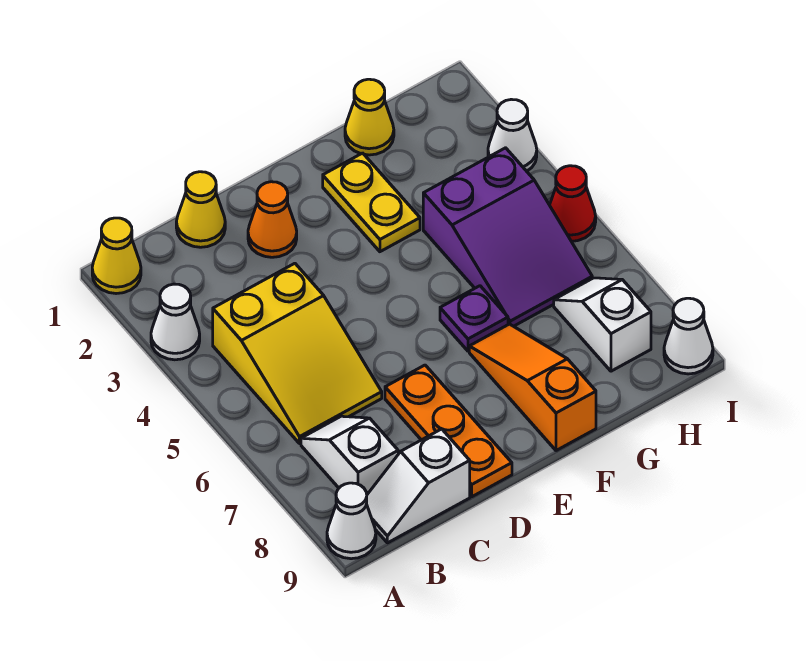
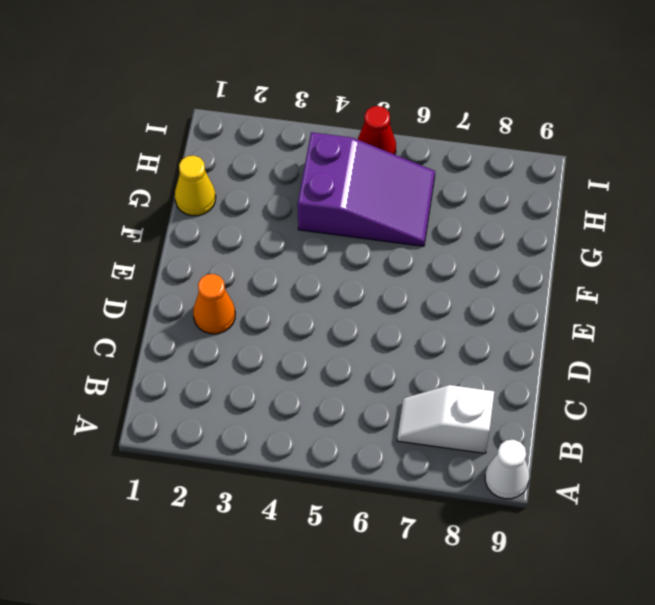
none -> yellow cone A1 level 1
none -> white cone A3 level 1
none -> yellow slope B4:C6 level 1 top 4

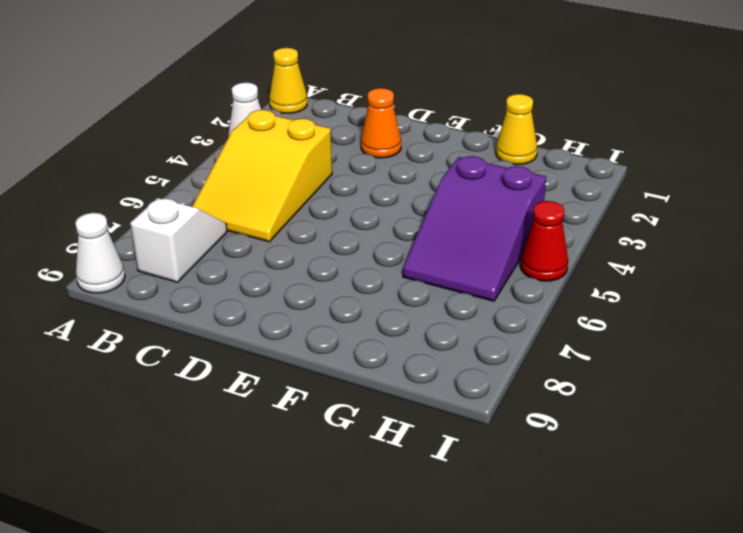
none -> white slope B9:C9 level 1 top C
none -> yellow cone C1 level 1
none -> orange plate D7:D9 level 1

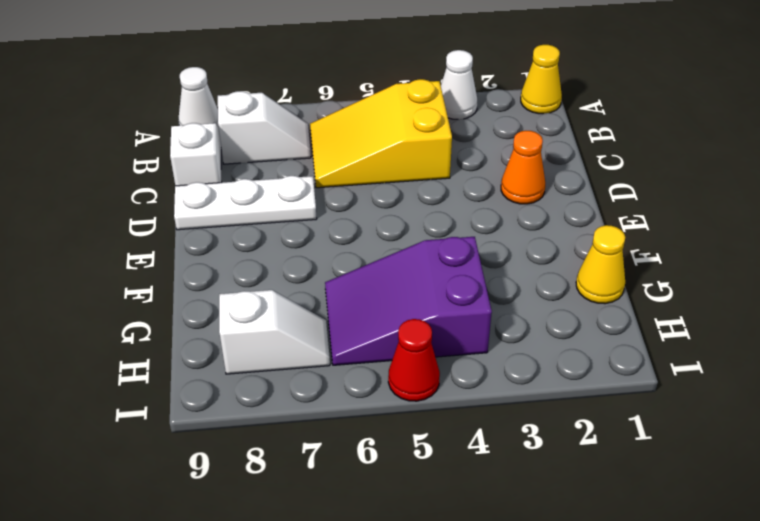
white plate D7:D9 level 1 -> orange plate D7:D9 level 1
none -> yellow cone C1 level 1
none -> yellow plate F2:F3 level 1
none -> purple plate F6 level 1

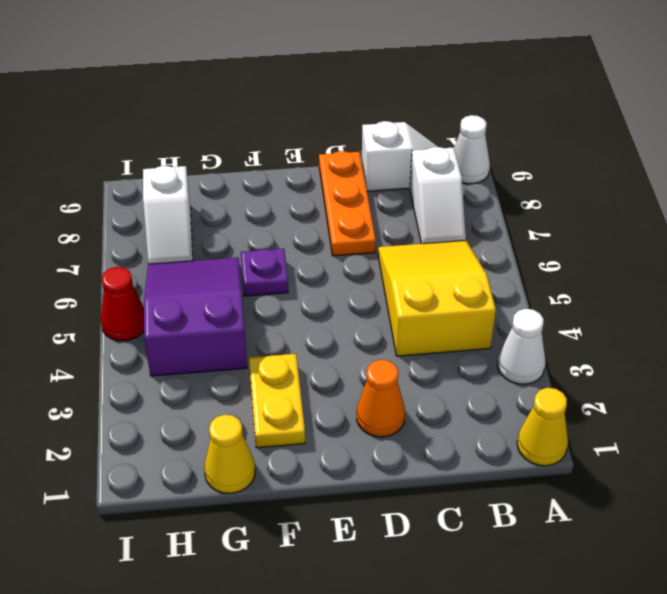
none -> yellow cone C1 level 1
none -> orange slope F7:F9 level 1 top 9
none -> white cone I3 level 1

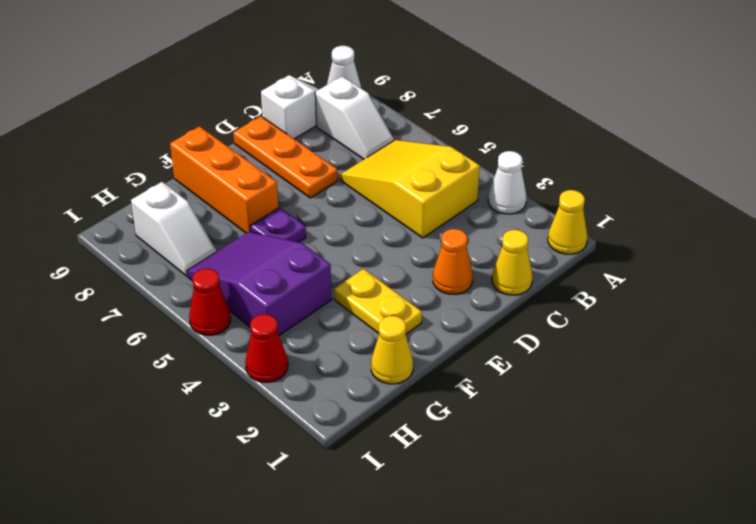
orange brick F7:F9 level 1 -> orange slope F7:F9 level 1 top 9
red cone I3 level 1 -> white cone I3 level 1
none -> white cone I9 level 1

